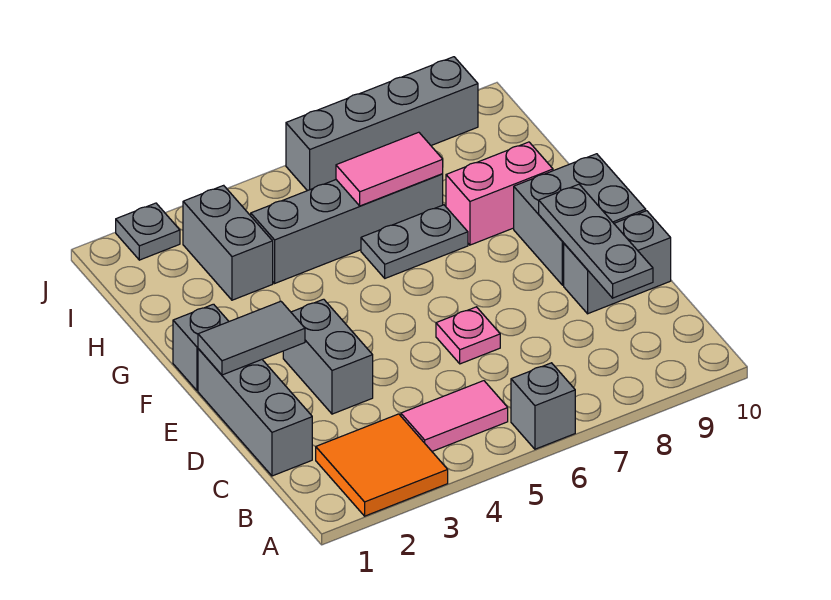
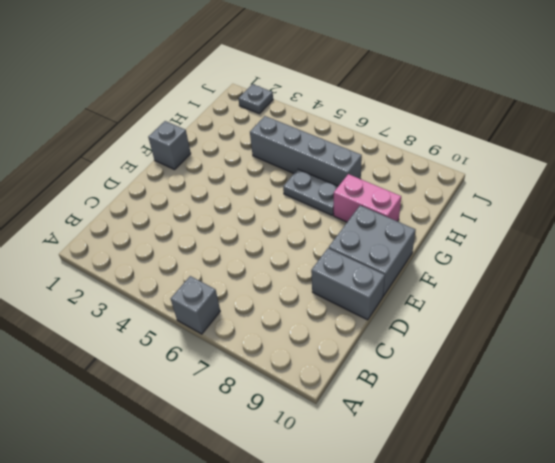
none -> orange tile A2:B3 level 1
none -> pink tile B4:B5 level 1
none -> grey brick C1:E1 level 1

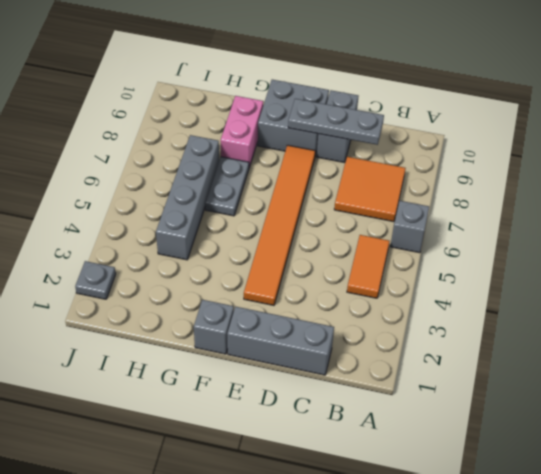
orange tile B4:B5 level 1 -> pink tile B4:B5 level 1
orange tile B7:C8 level 1 -> orange tile A2:B3 level 1
orange tile E3:E8 level 1 -> grey brick D3:E3 level 1
none -> pink plate D6 level 1
none -> grey brick H3:I3 level 1
none -> grey brick J6:J9 level 1

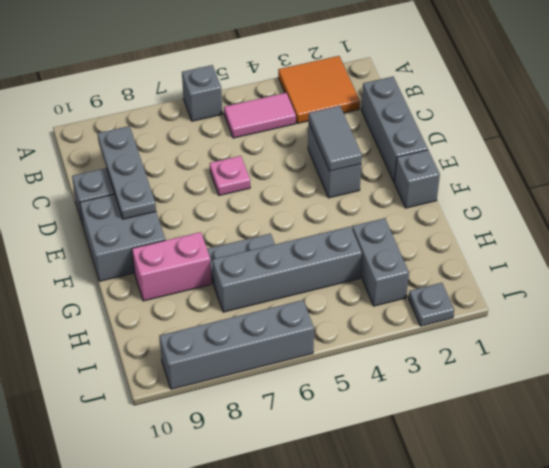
grey tile D3:E3 level 2 -> grey tile E1:E2 level 2
none -> pink tile H6:H7 level 2

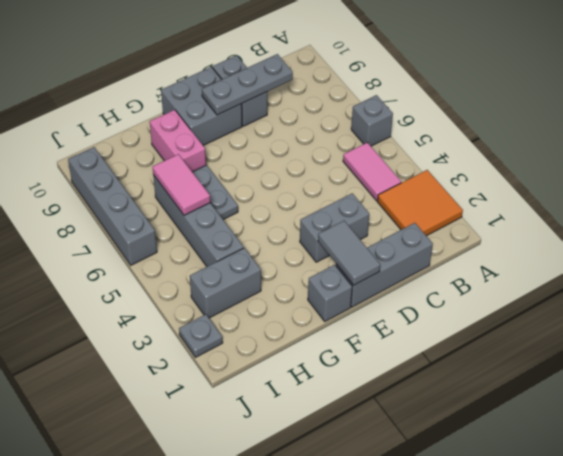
none -> pink plate D6 level 1

